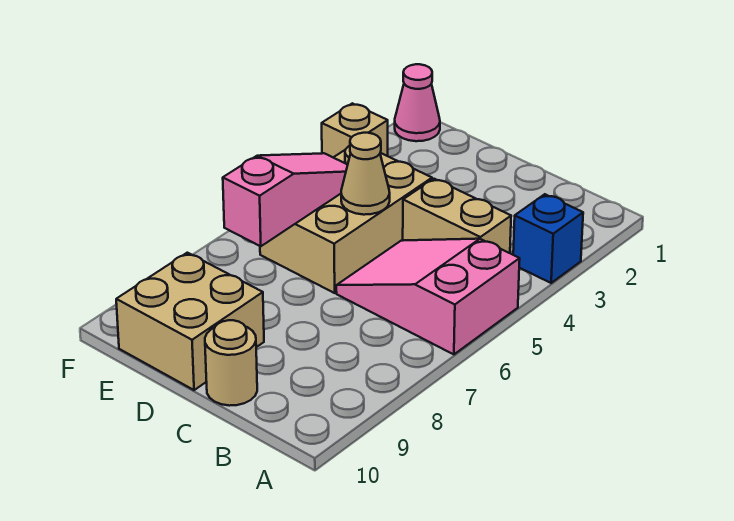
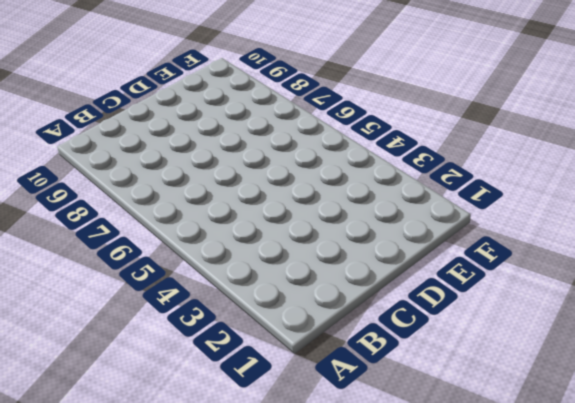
none -> blue brick A3 level 1
none -> pink slope A5:C6 level 1 top A

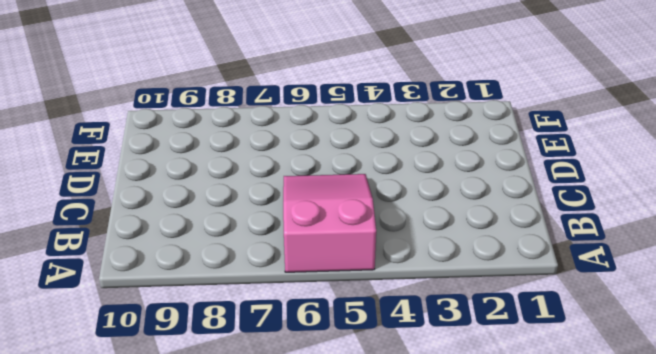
none -> blue brick A3 level 1
none -> tan brick B4:C4 level 1

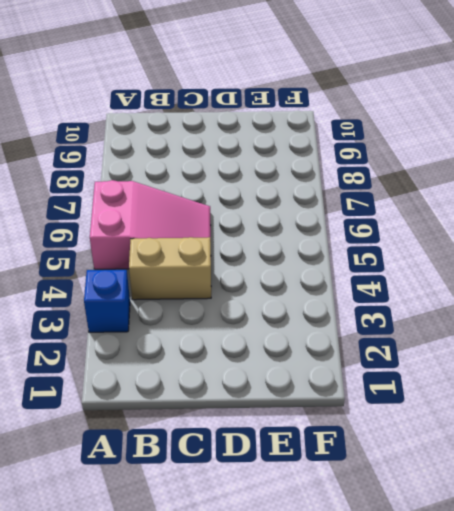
none -> tan round brick C10 level 1
none -> tan brick D4:E6 level 1

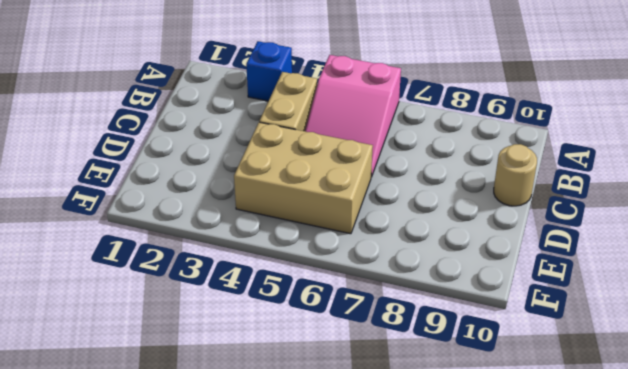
none -> tan brick D9:E10 level 1
none -> pink cone F1 level 1

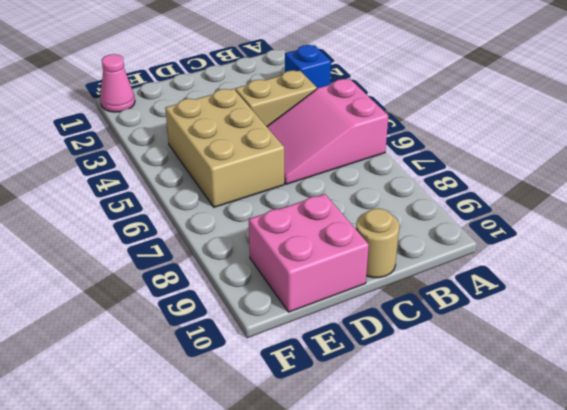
pink brick D9:E10 level 1 -> tan brick D9:E10 level 1
none -> tan brick F3 level 1
none -> tan cone D5 level 2

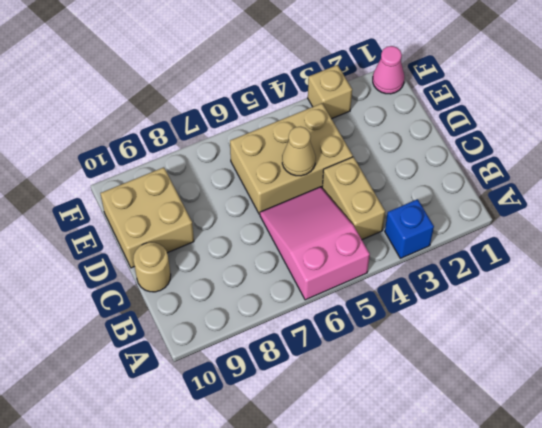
none -> pink slope E5:E7 level 2 top 7

